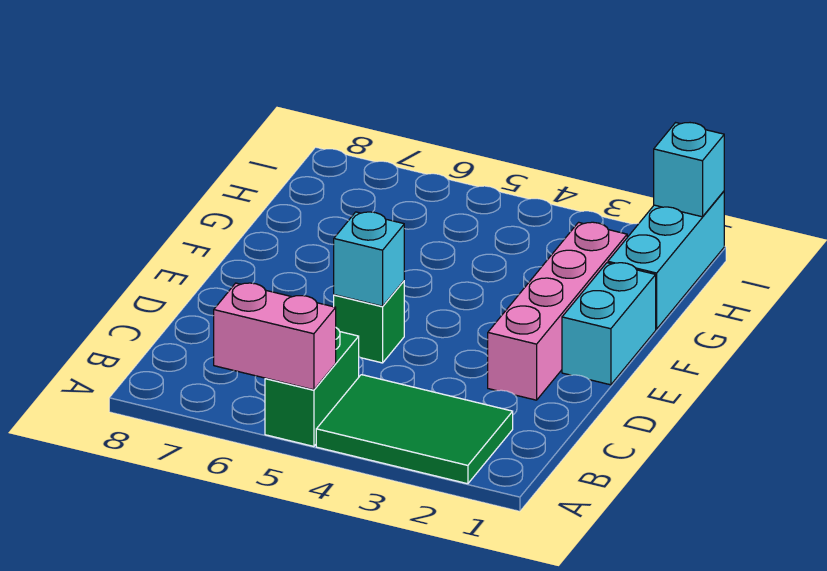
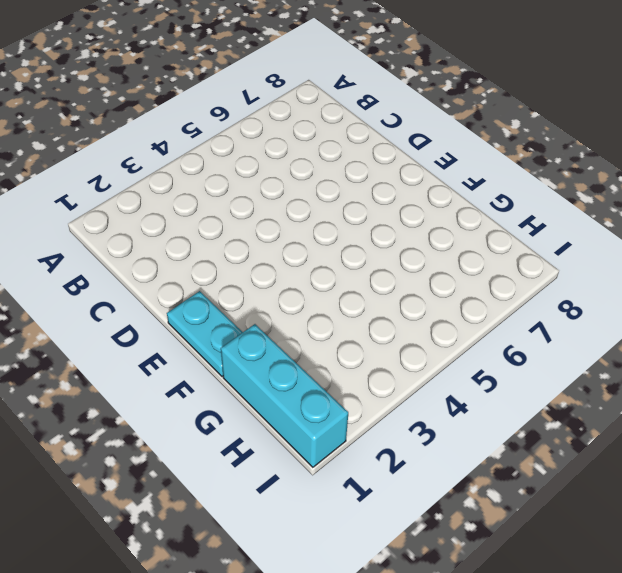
cyan plate E1:F1 level 1 -> cyan brick E1:F1 level 1
none -> green tile A2:B4 level 1
none -> green brick A5:B5 level 1

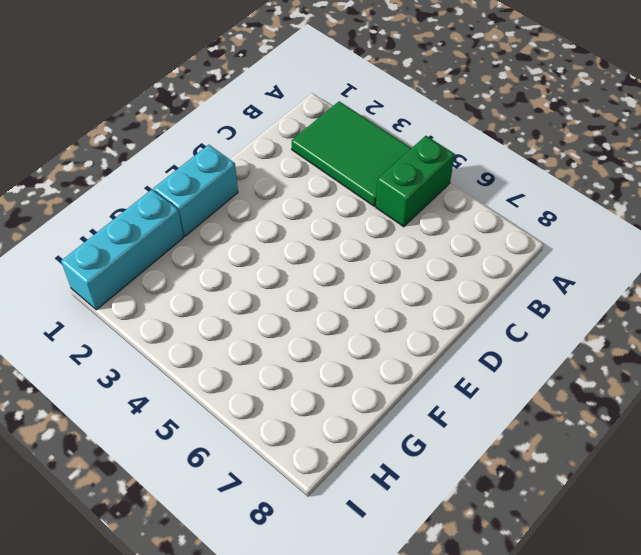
none -> pink brick D2:G2 level 1
none -> green brick D5 level 1

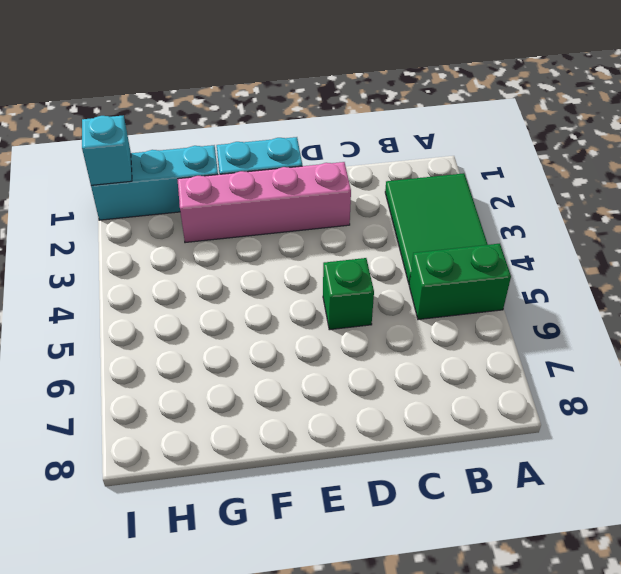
none -> pink brick A5:A6 level 2
none -> cyan brick D5 level 2

